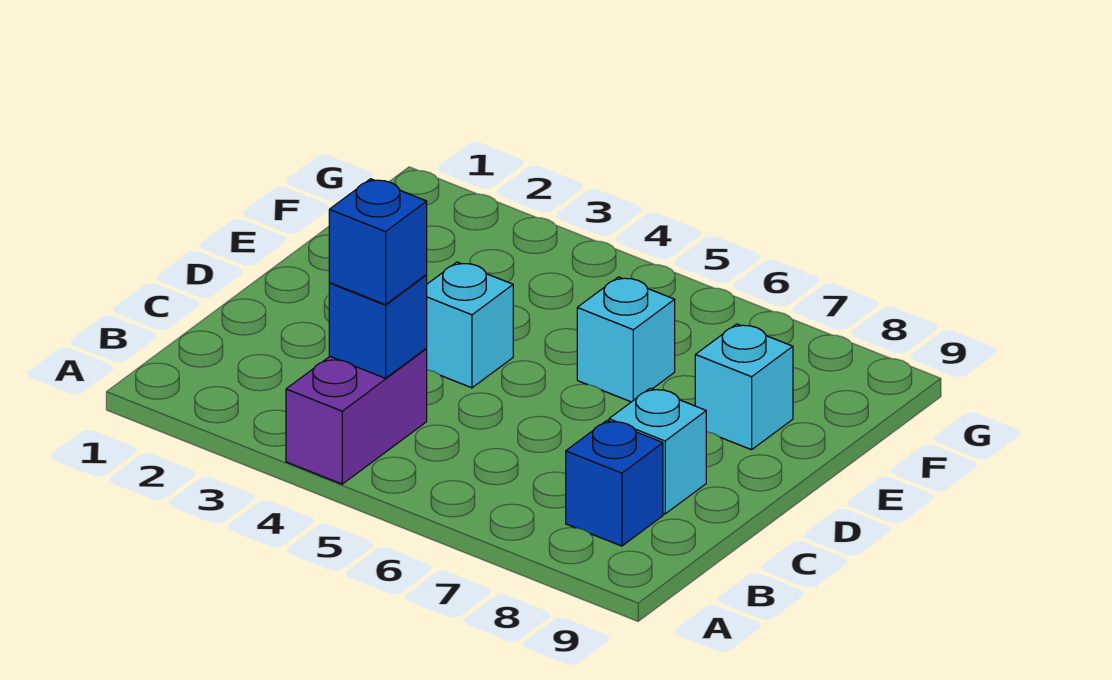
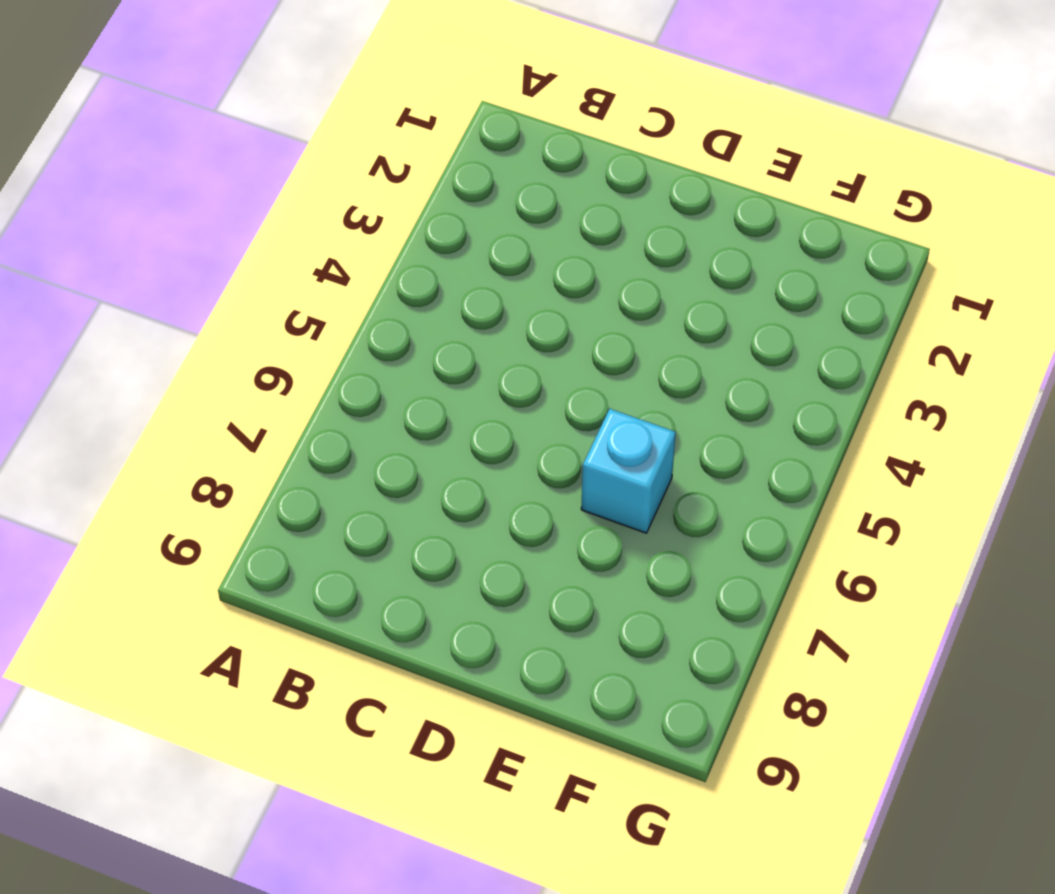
none -> purple brick A4:B4 level 1
none -> blue brick B8 level 1

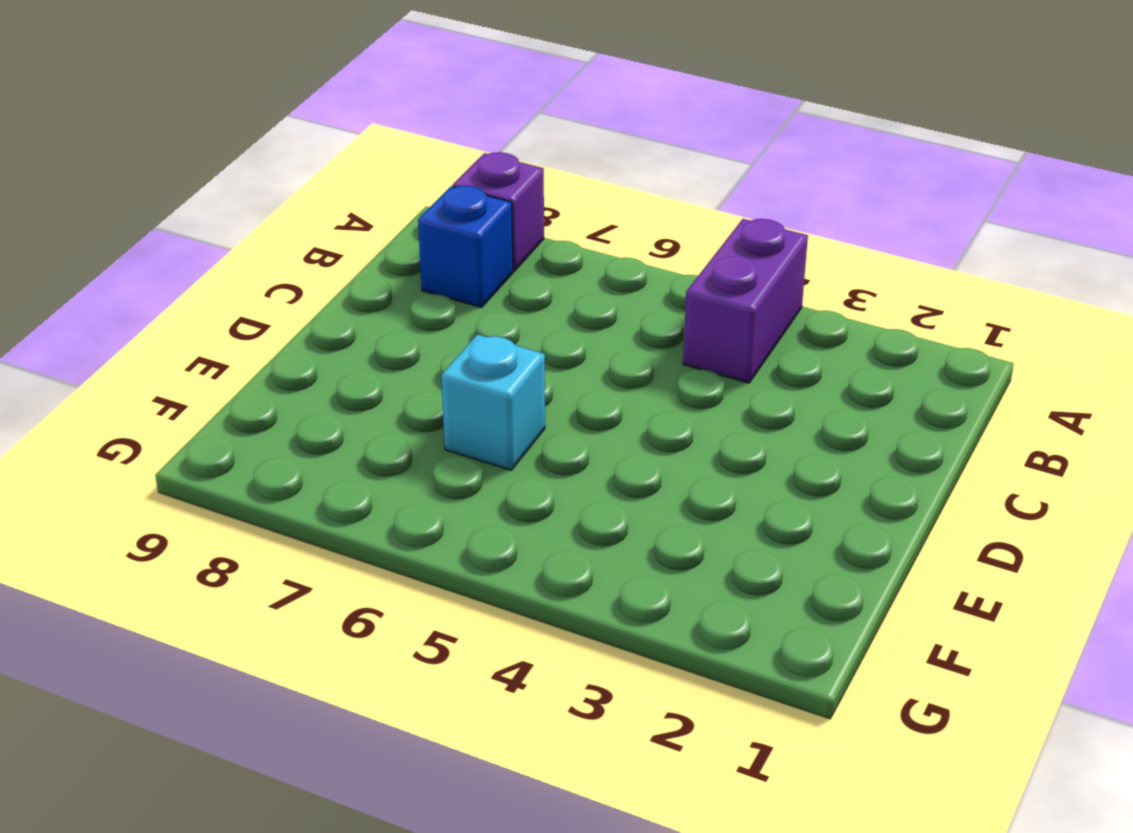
purple brick A8 level 1 -> none
none -> cyan brick C8 level 1
none -> cyan brick D4 level 1

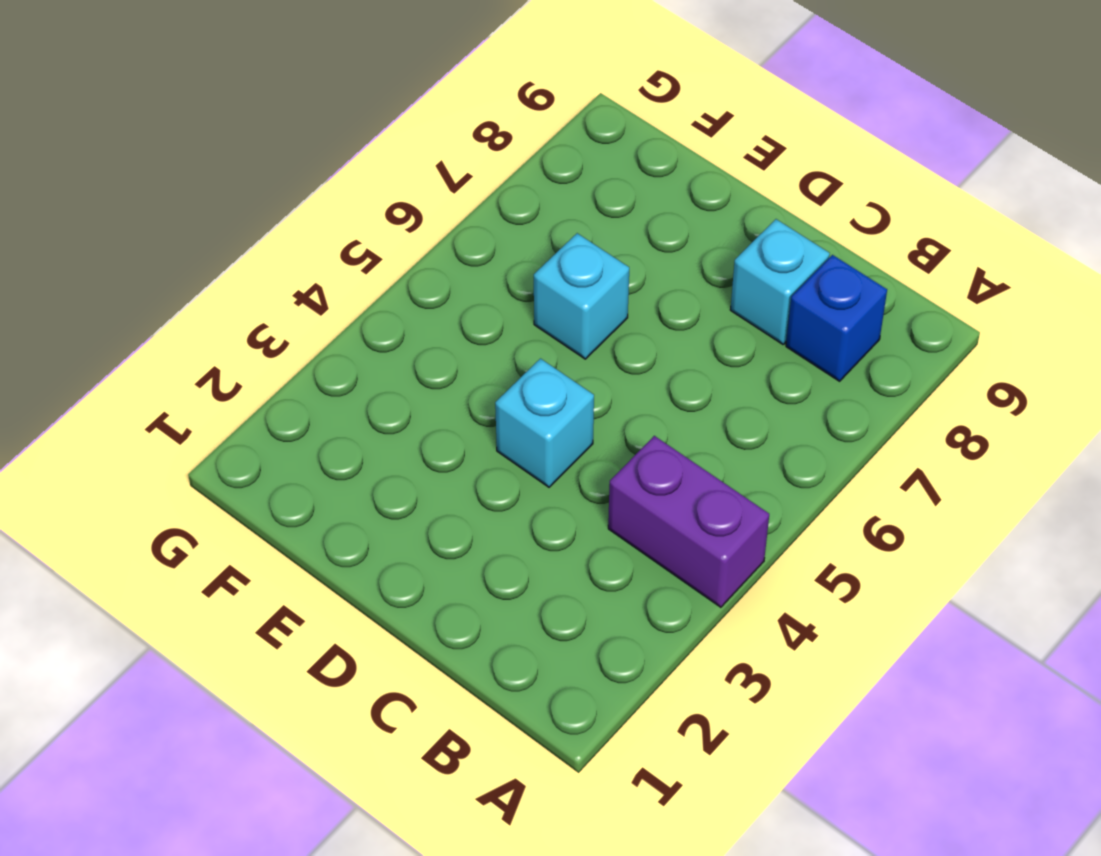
none -> cyan brick E8 level 1
none -> blue brick B4 level 2

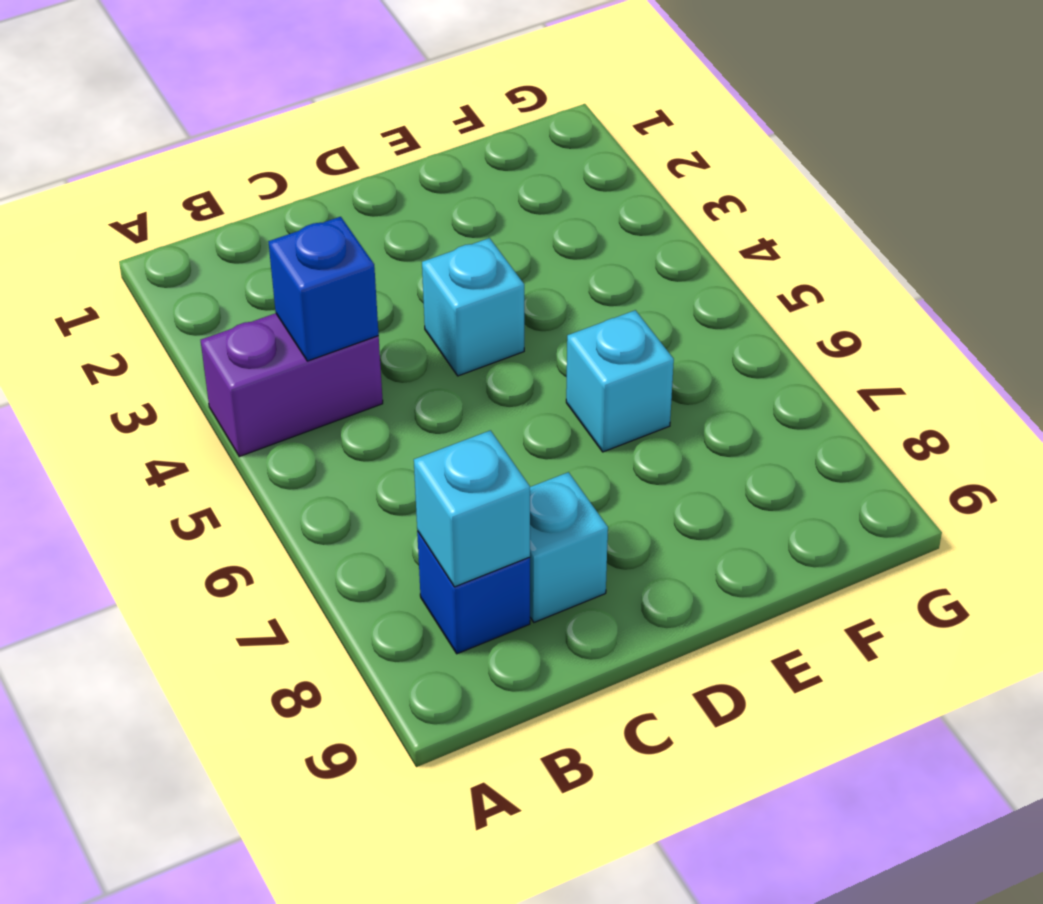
cyan brick B8 level 2 -> cyan brick E8 level 1
none -> blue brick B4 level 3

